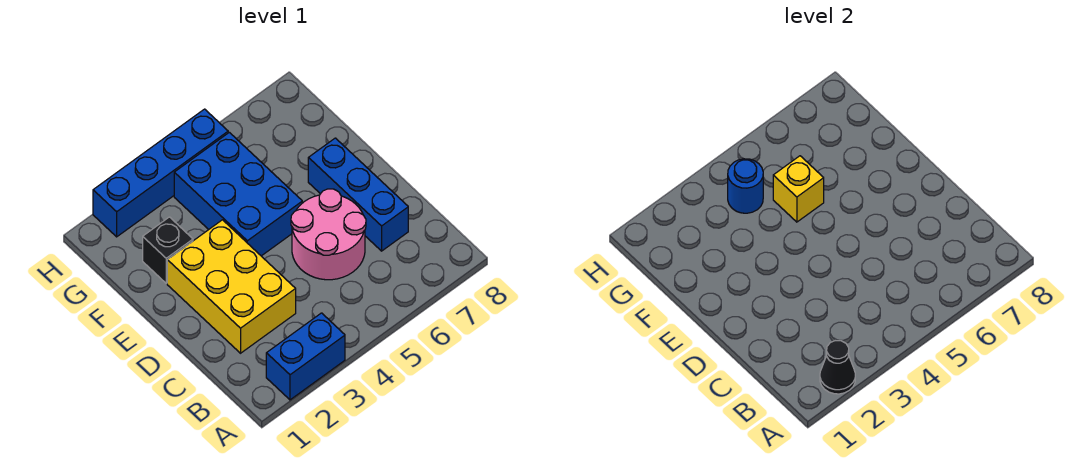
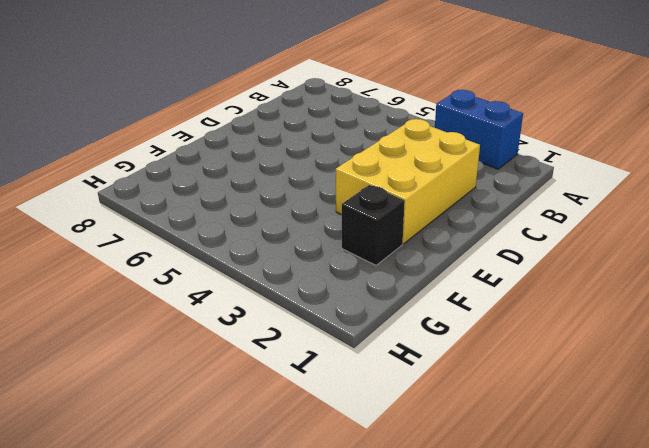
none -> pink round brick C5:D6 level 1
none -> blue brick C7:E7 level 1

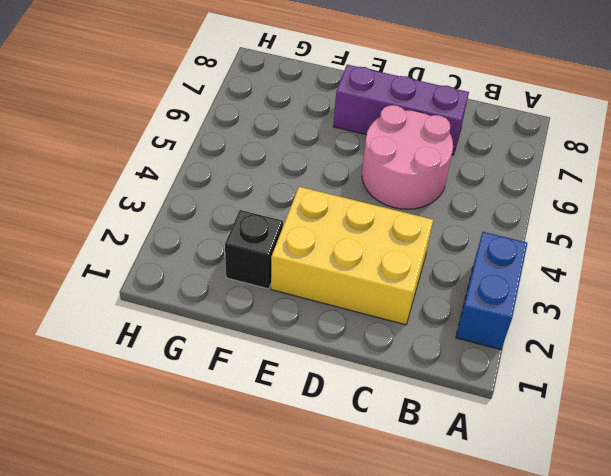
purple brick C7:E7 level 1 -> blue brick C7:E7 level 1
none -> blue brick E4:G5 level 1
none -> blue brick H2:H5 level 1

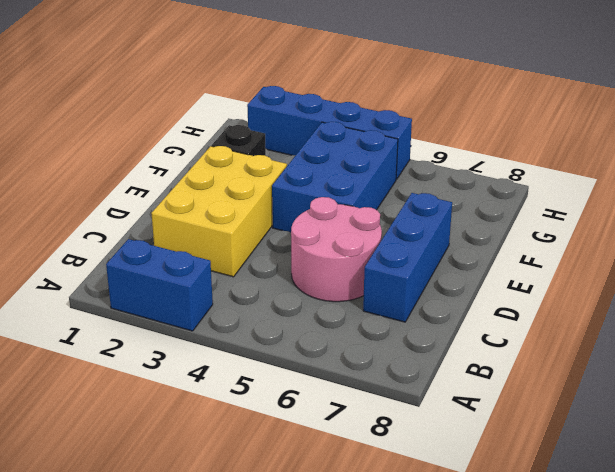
none -> black cone A2 level 2
none -> yellow brick F5 level 2

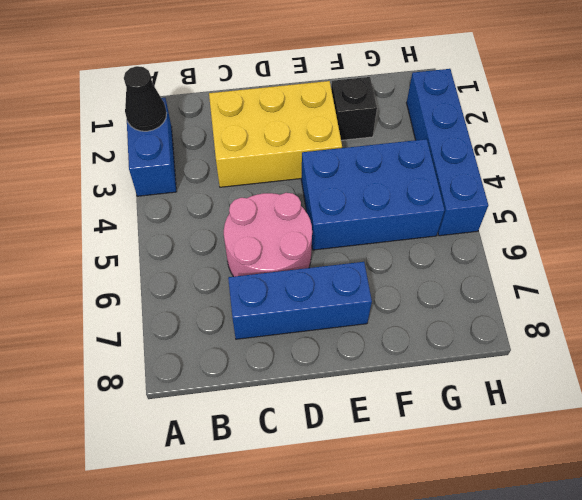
none -> yellow brick F5 level 2
none -> blue round brick G4 level 2

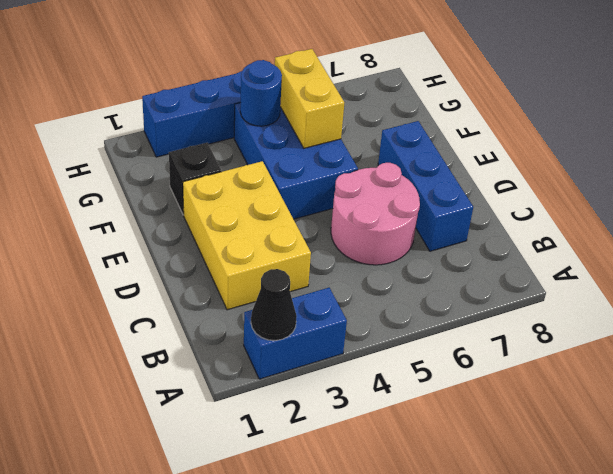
yellow brick F5:G5 level 2 -> yellow brick F5 level 2

